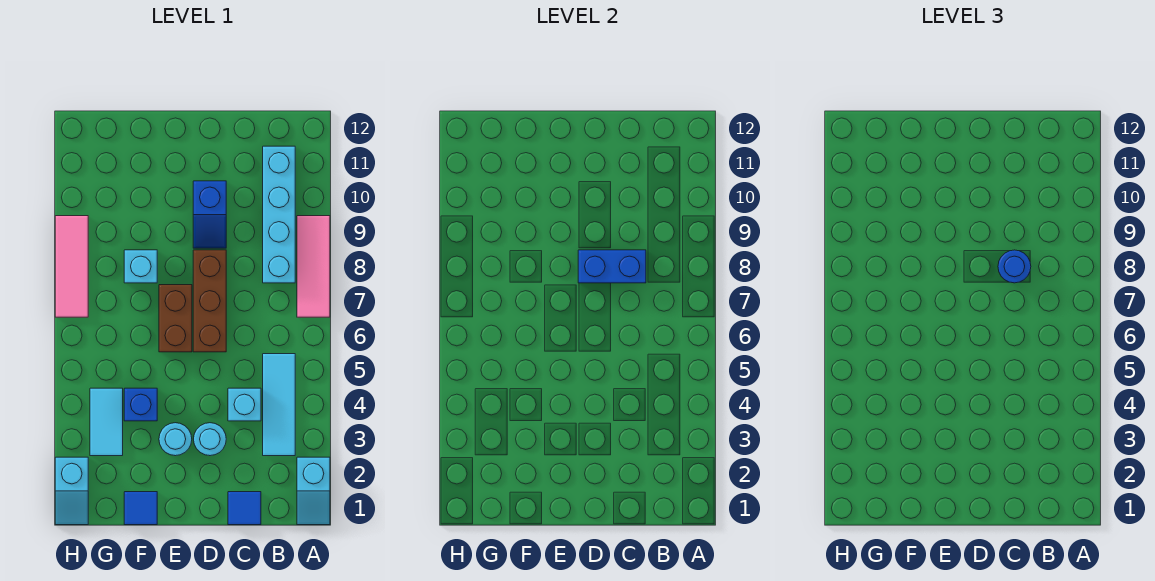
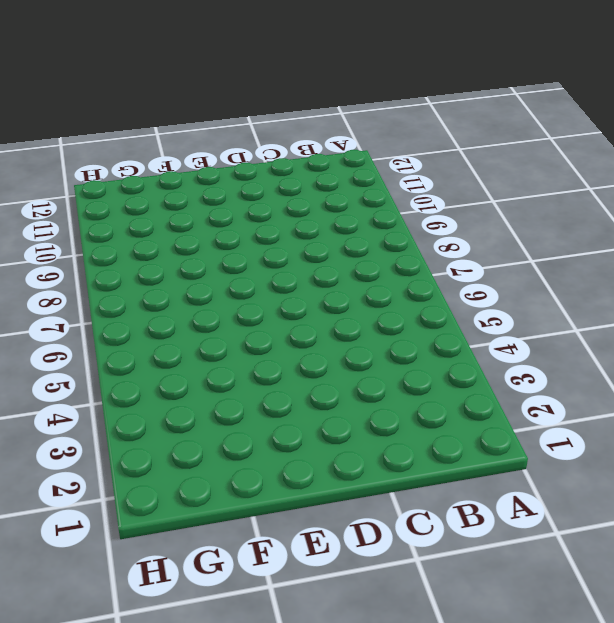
none -> cyan slope A1:A2 level 1 top 2
none -> pink tile A7:A9 level 1
none -> cyan tile B3:B5 level 1

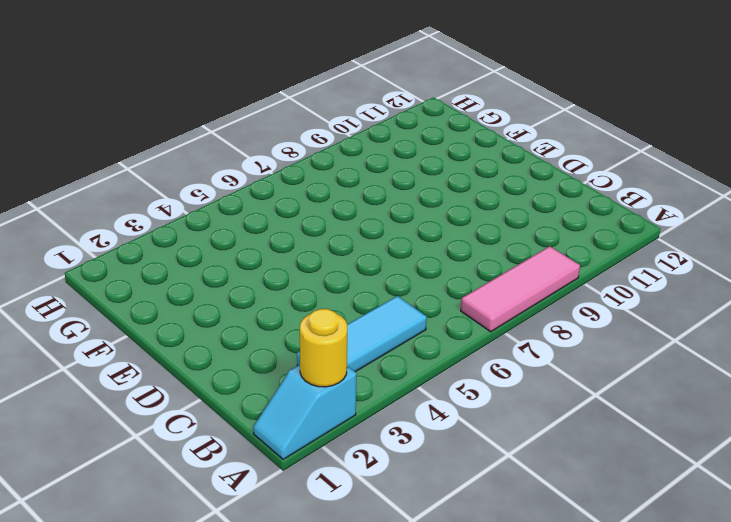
yellow round brick A2 level 2 -> none
none -> cyan brick B8:B11 level 1
none -> blue tile C1 level 1
none -> cyan brick C4 level 1

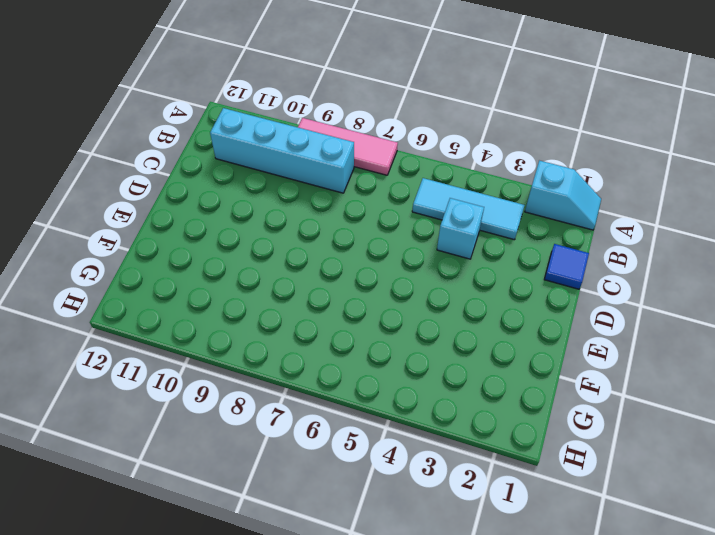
none -> cyan round brick D3 level 1
none -> brown brick D6:D8 level 1
none -> blue slope D9:D10 level 1 top 10

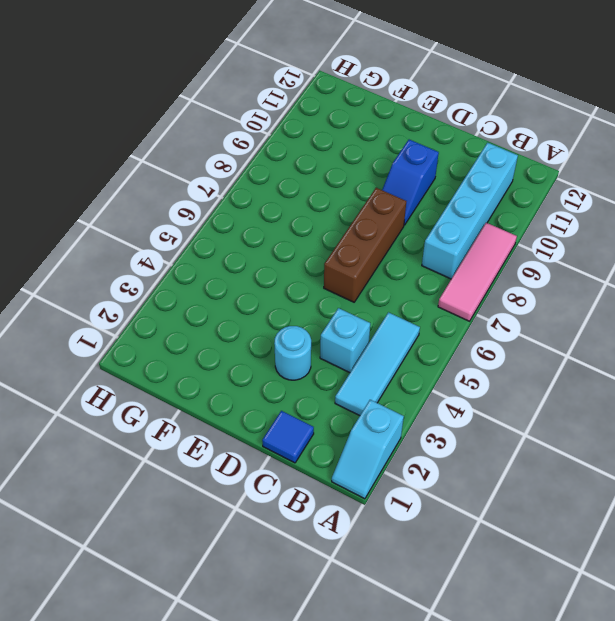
none -> cyan round brick E3 level 1
none -> brown brick E6:E7 level 1
none -> blue tile F1 level 1

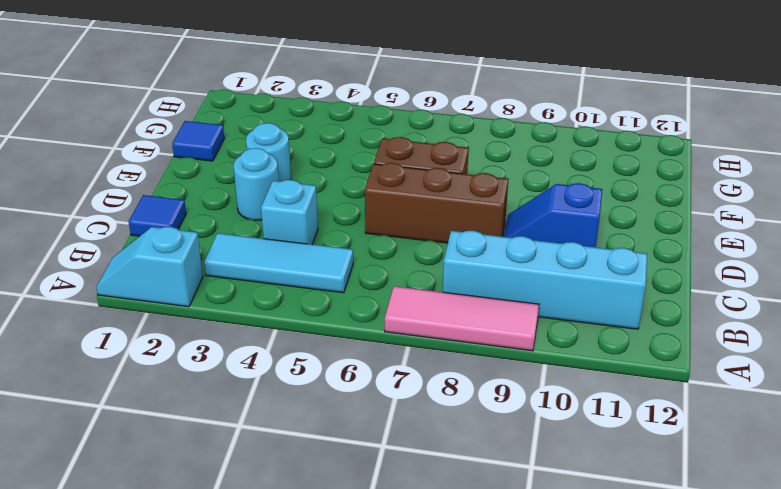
none -> blue brick F4 level 1
none -> cyan brick F8 level 1
none -> cyan tile G3:G4 level 1

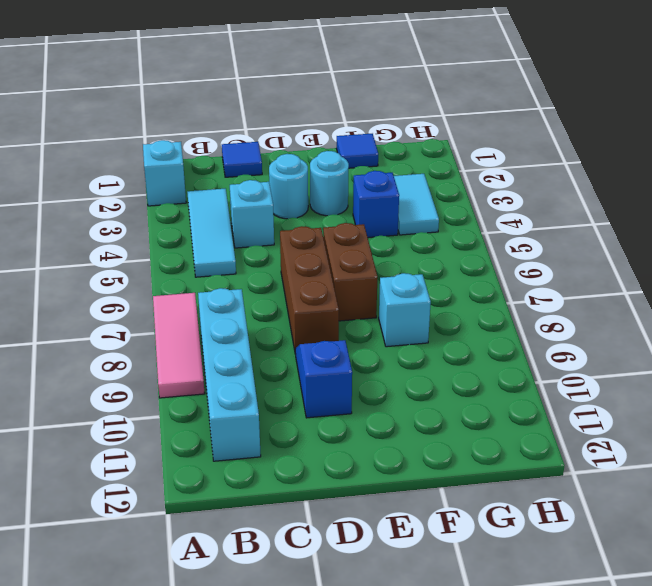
none -> cyan slope H1:H2 level 1 top 2
none -> pink tile H7:H9 level 1
none -> blue brick C8:D8 level 2

